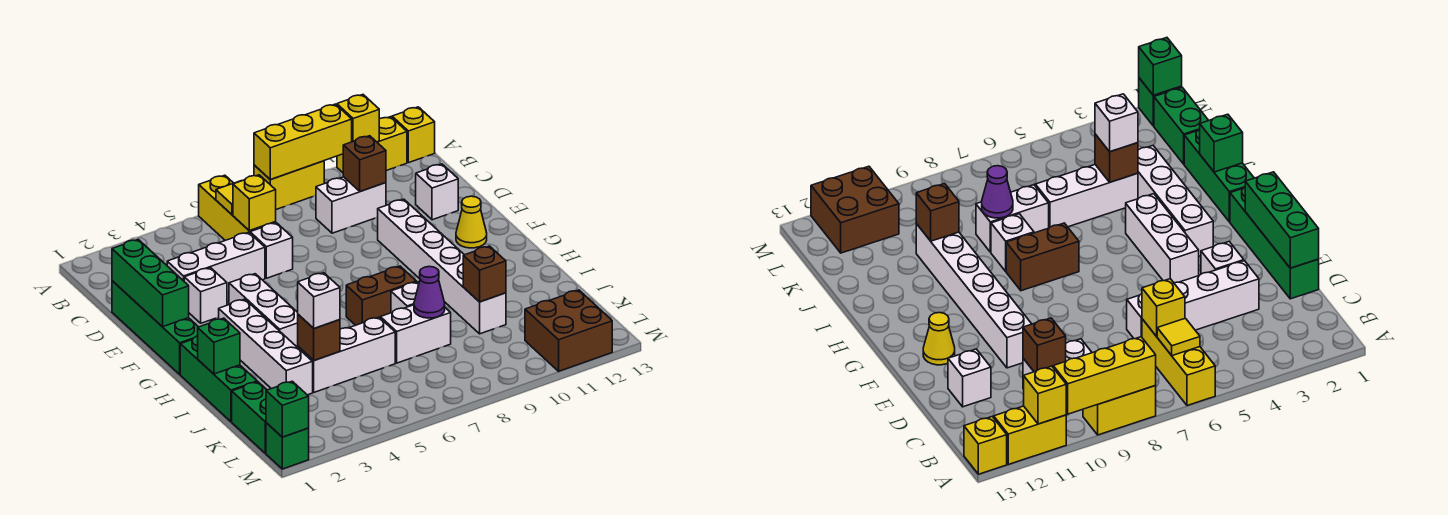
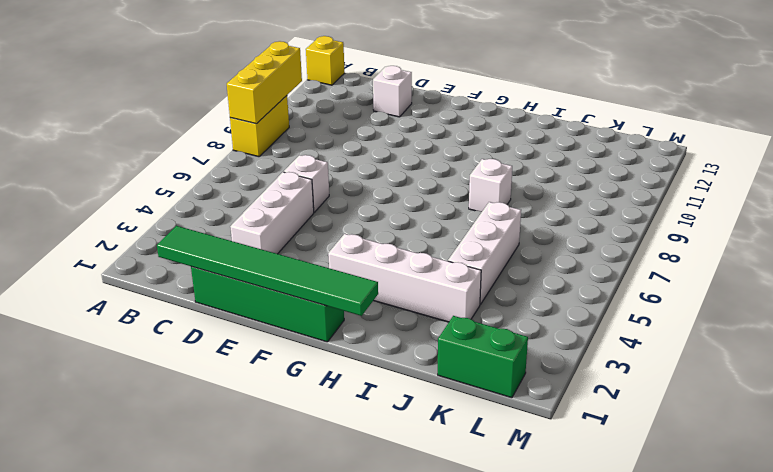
green tile C1:H1 level 2 -> green brick D1:F1 level 2
none -> yellow brick A6:C6 level 1
none -> yellow brick A11:A12 level 1
none -> white brick C9:C10 level 1
none -> white brick E3 level 1

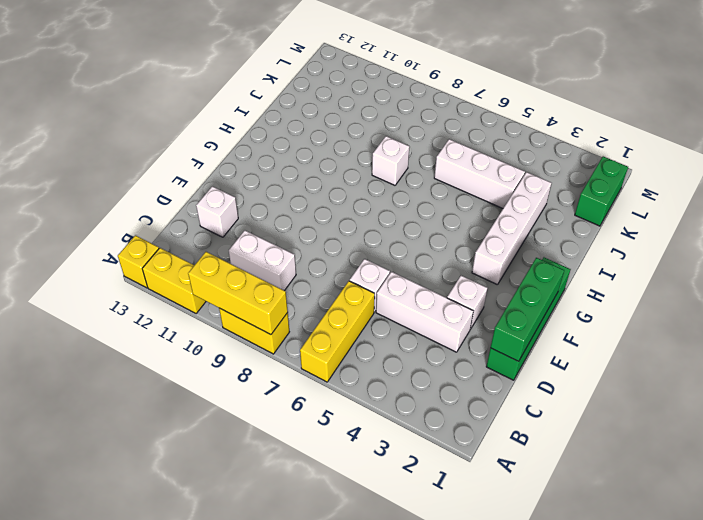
none -> white brick E10:J10 level 1
none -> white brick F4:H4 level 1
none -> yellow cone F12 level 1
none -> green brick H1:J1 level 1

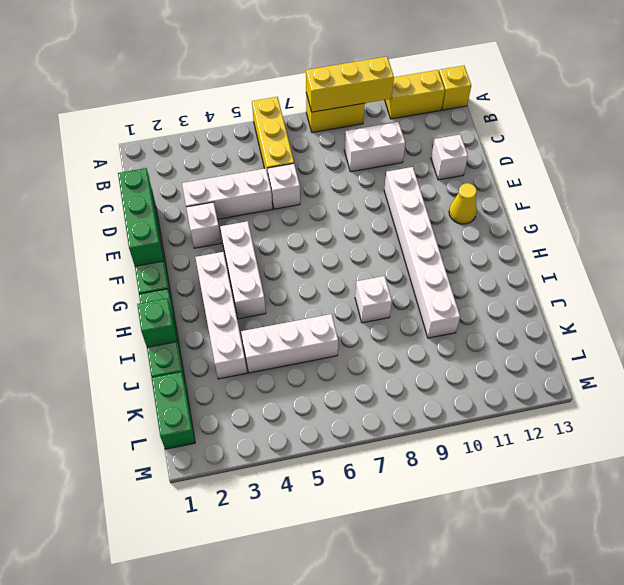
none -> brown brick H7:H8 level 1
none -> white brick J7:J8 level 1
none -> brown brick L11:M12 level 1
none -> green brick M1 level 1

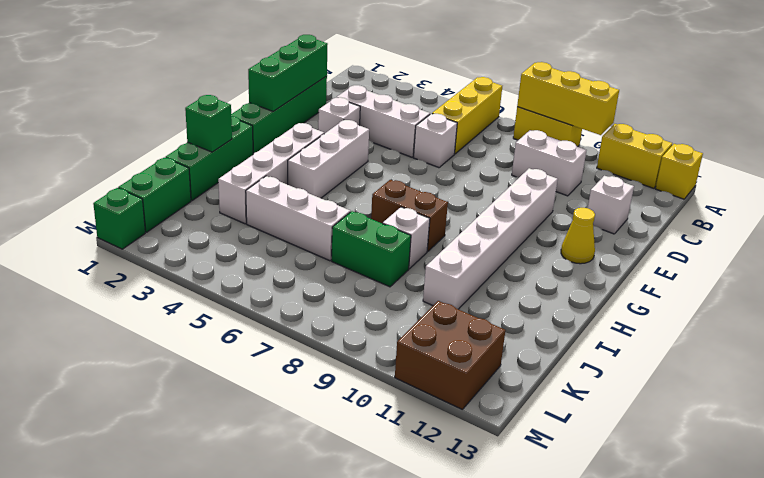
green brick J7:J8 level 1 -> white brick J7:J8 level 1
none -> yellow brick A11 level 2
none -> yellow tile B6 level 2
none -> yellow brick C6 level 2
none -> brown brick C10 level 2

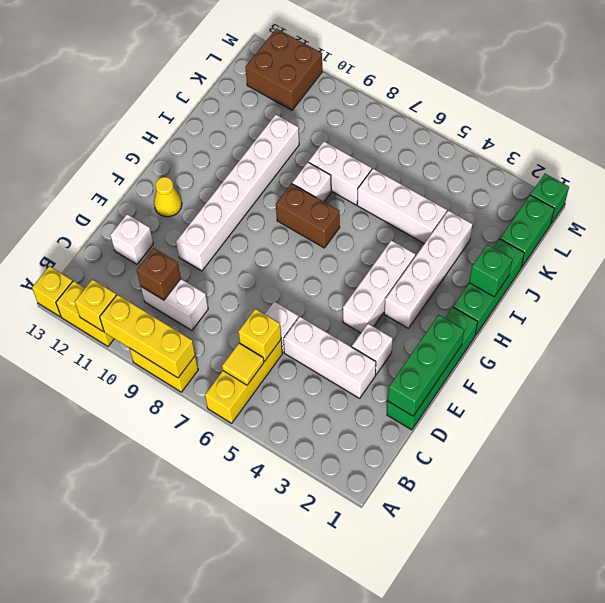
none -> brown brick J4 level 2
none -> purple cone J8 level 2
none -> brown brick J10 level 2
none -> green brick M1 level 2

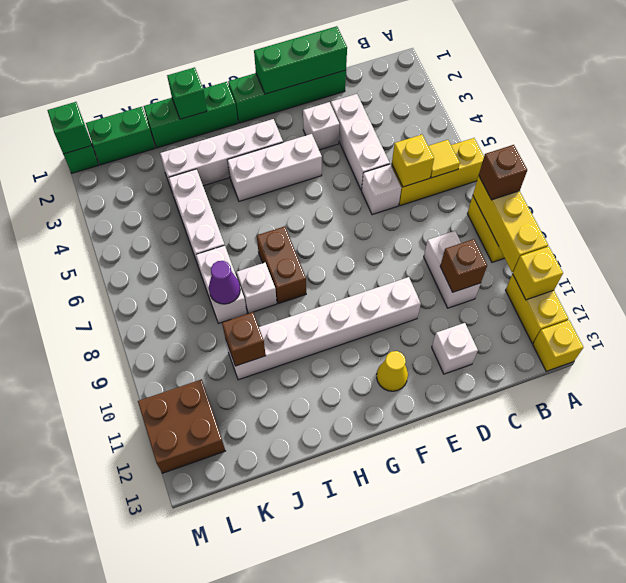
brown brick A8 level 3 -> brown brick J4 level 2
none -> white brick J4 level 3

